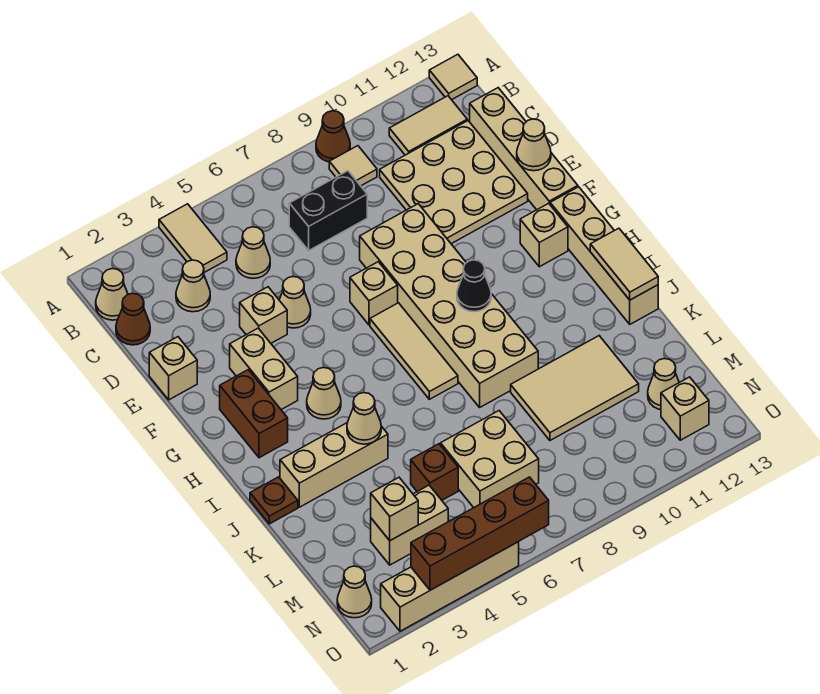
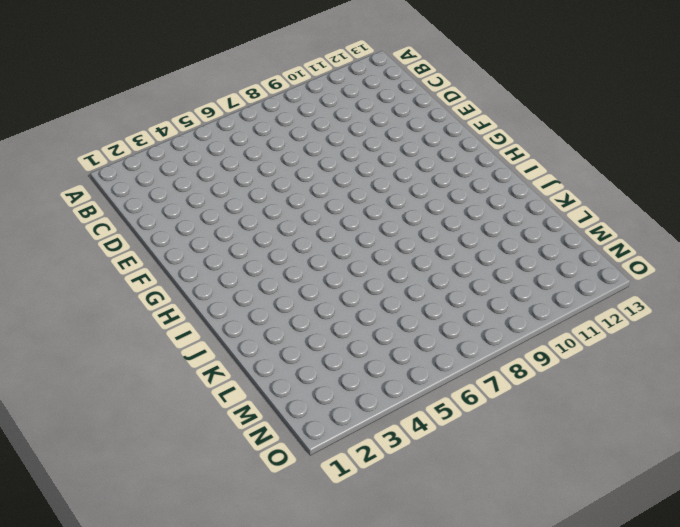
none -> tan tile A4:B4 level 1
none -> brown cone A9 level 1
none -> tan tile A13 level 1
none -> tan cone B1 level 1

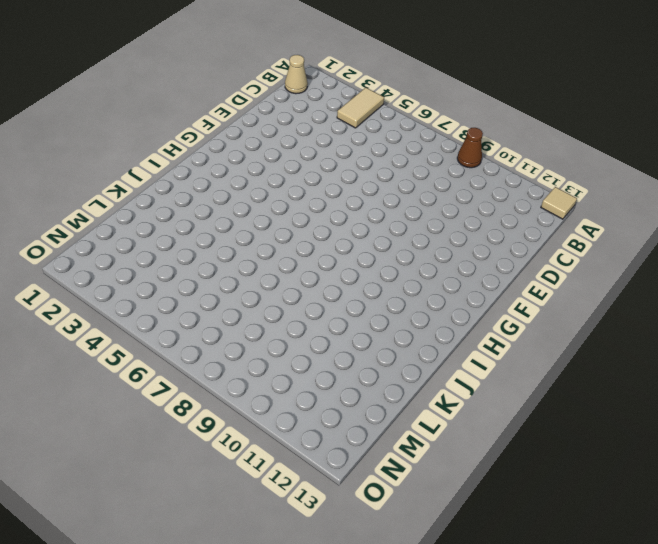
none -> tan tile B9 level 1
none -> tan tile B11:B12 level 1
none -> brown cone C1 level 1
none -> tan cone C3 level 1

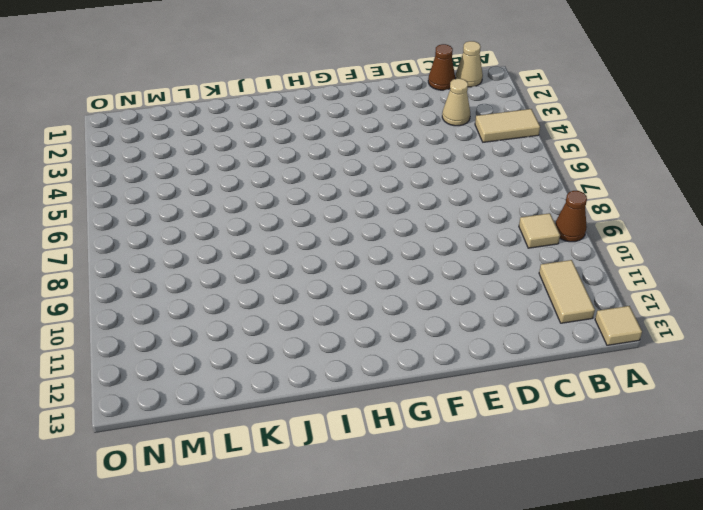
none -> tan cone C5 level 1
none -> black brick C7:C8 level 1
none -> tan plate C10:E12 level 1
none -> tan brick C13:F13 level 1

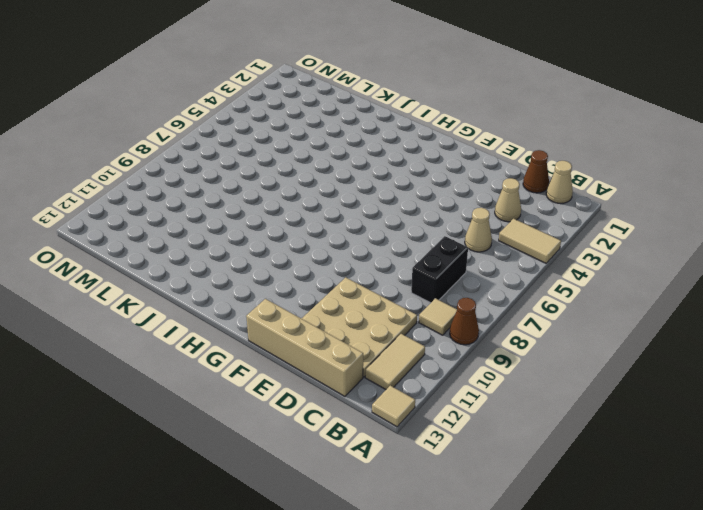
none -> tan brick E1 level 1
none -> tan brick E4 level 1
none -> tan cone E5 level 1
none -> tan brick E8:J9 level 1

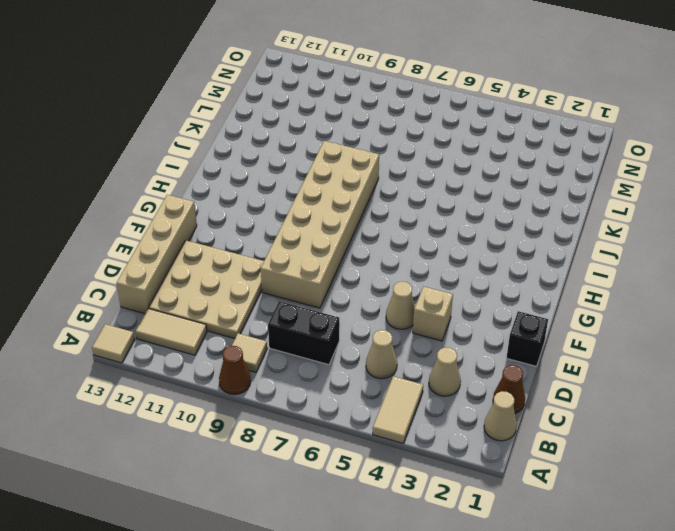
black brick E1 level 1 -> tan brick E1 level 1
none -> tan brick F3:G3 level 1
none -> tan brick F7 level 1
none -> brown brick G2:H2 level 1
none -> tan tile G7:I7 level 1

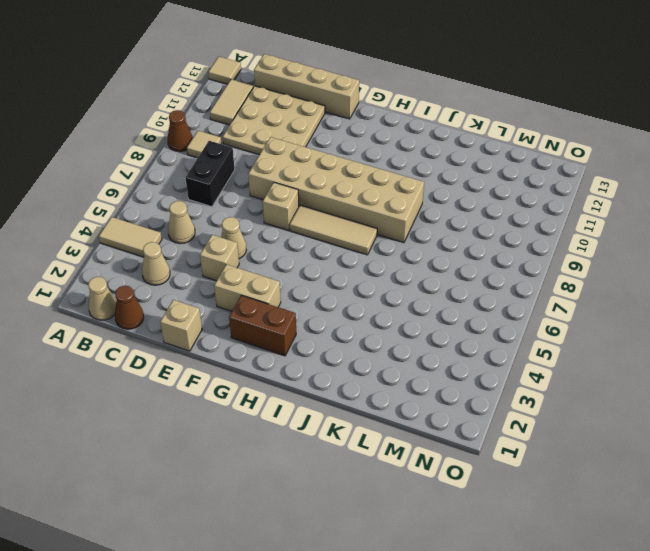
none -> tan brick G12 level 1
none -> tan brick G13:J13 level 1
none -> tan cone H4 level 1
none -> brown plate J1 level 1

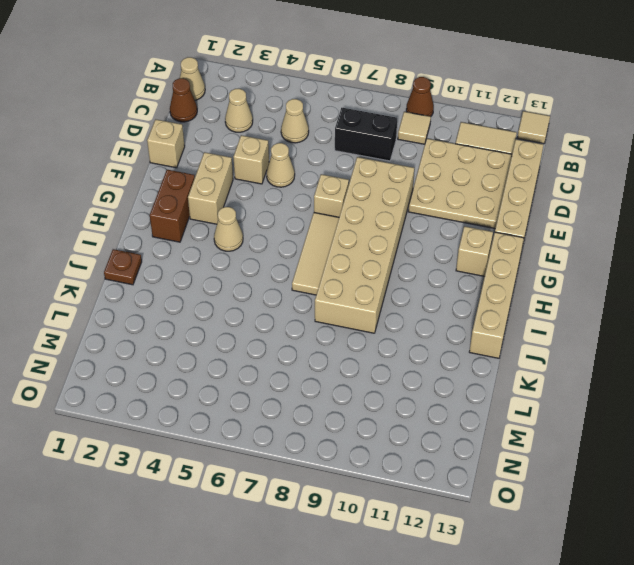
none -> tan tile A4:B4 level 1
none -> tan brick J2:J4 level 1
none -> tan tile K9:L11 level 1
none -> brown brick L5 level 1

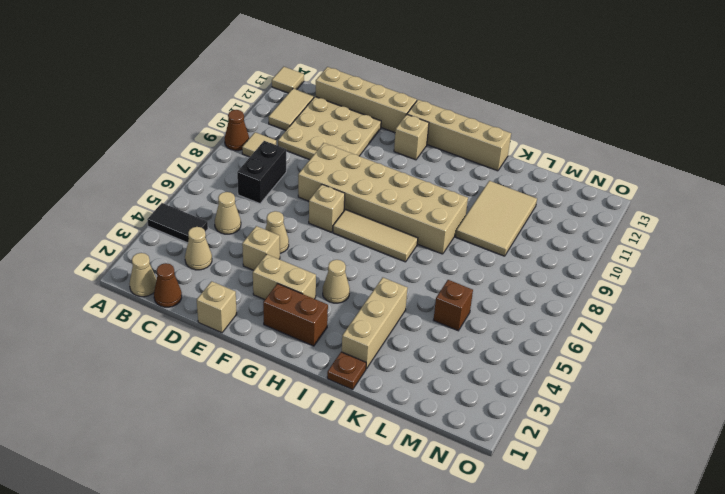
black tile A4:B4 level 1 -> tan tile A4:B4 level 1
none -> tan brick L6:M7 level 1
none -> tan brick M3:M4 level 1
none -> tan cone M12 level 1
none -> tan cone N1 level 1

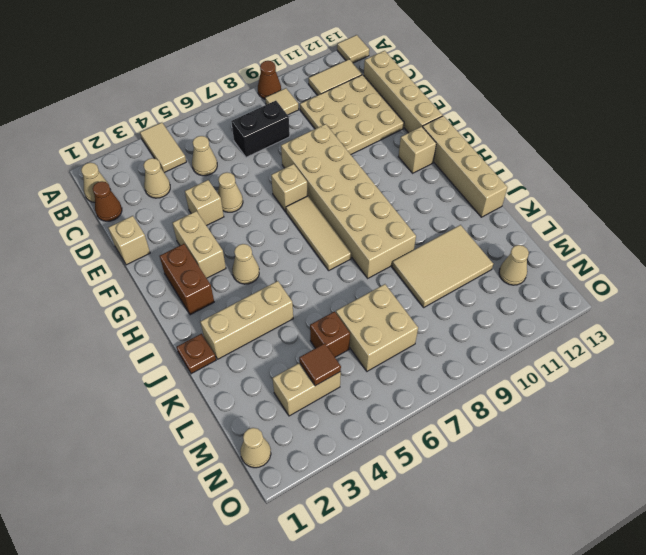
brown tile M4 level 2 -> none
none -> tan brick N12 level 1
none -> tan brick O2:O5 level 1
none -> tan cone E13 level 2
none -> black cone H9 level 2

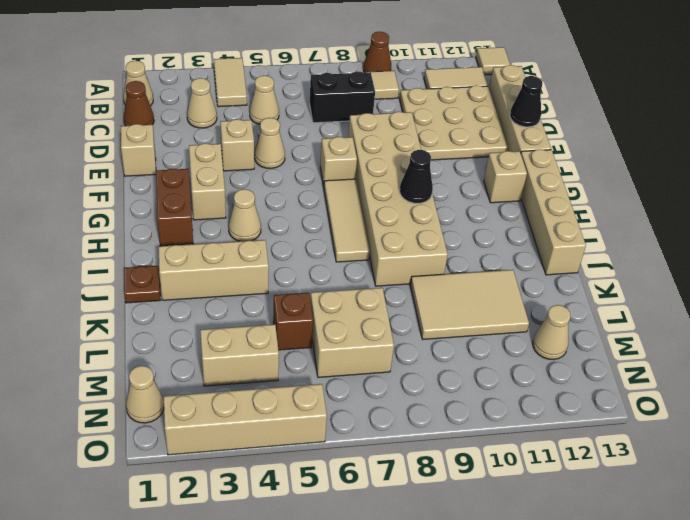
black cone E13 level 2 -> tan cone E13 level 2
none -> tan brick N12 level 1
none -> tan tile I13:J13 level 2
none -> tan cone J4 level 2
none -> tan brick M3 level 2

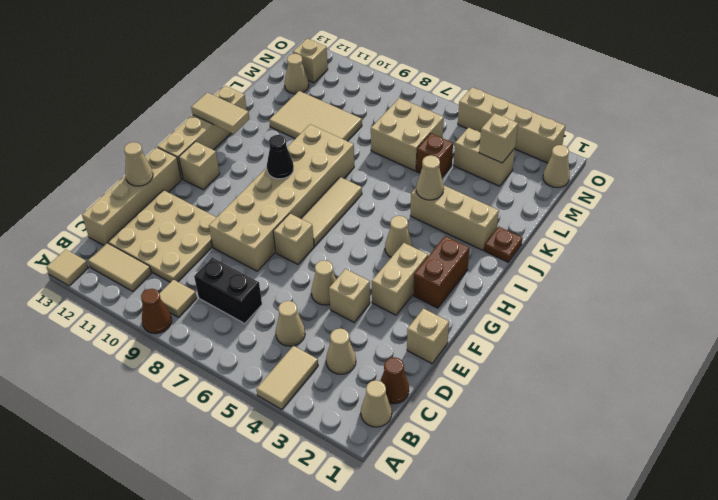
tan tile I12:I13 level 2 -> tan tile I13:J13 level 2
none -> brown brick O3:O6 level 2

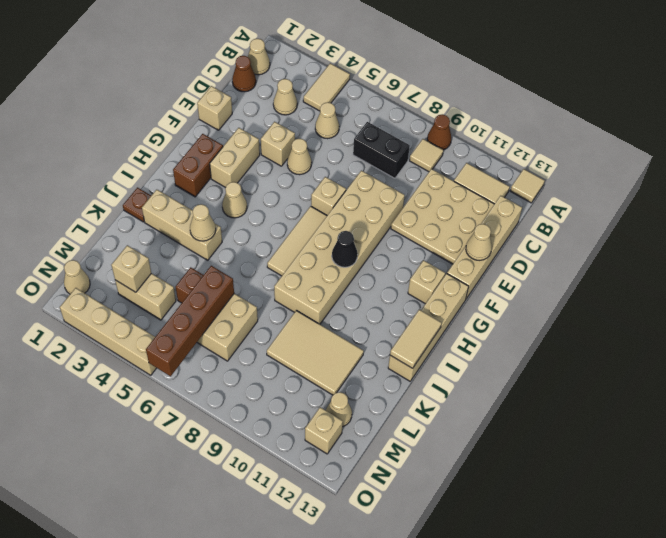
brown brick L6:O6 level 2 -> brown brick O3:O6 level 2

